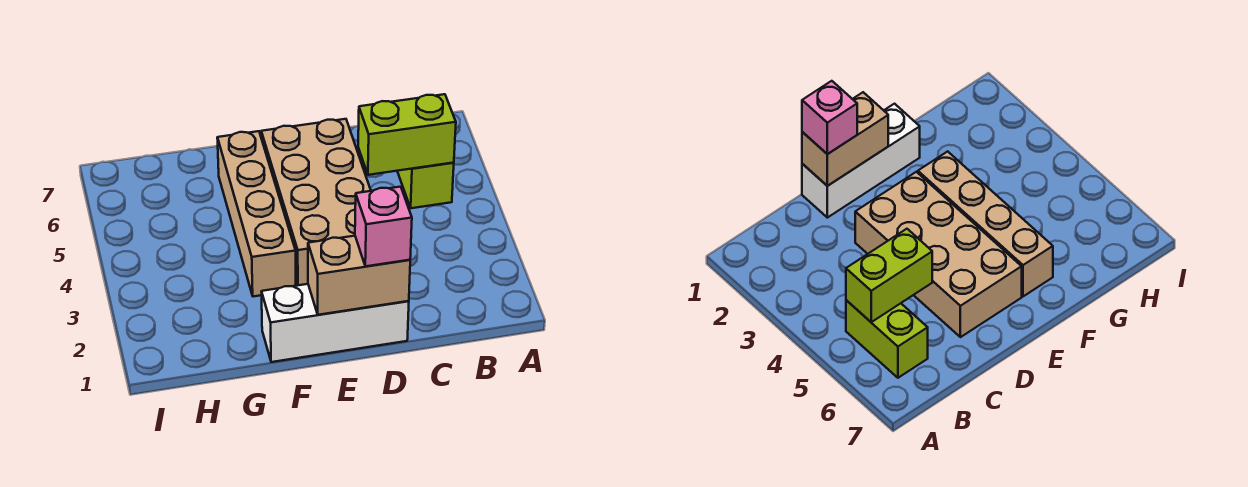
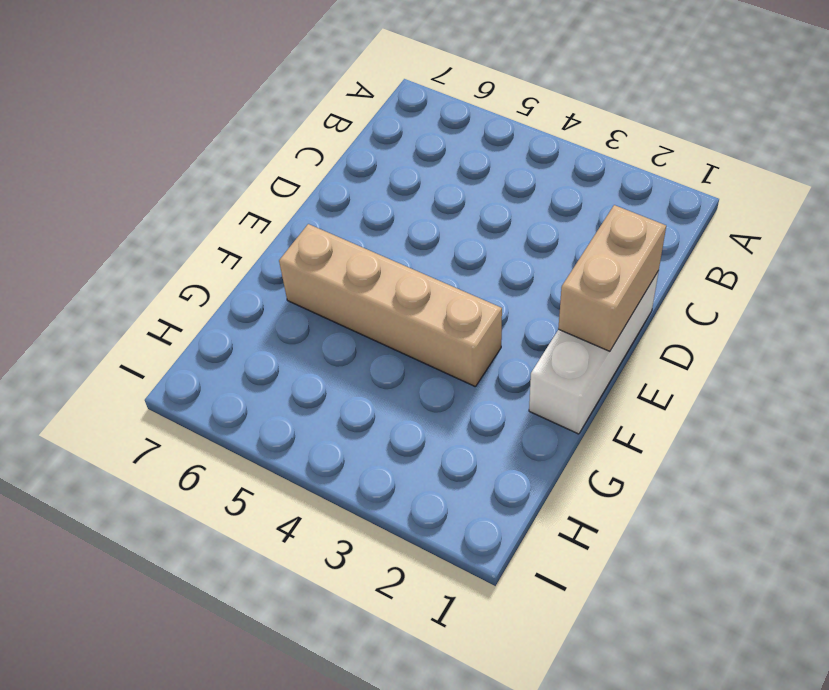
none -> lime brick B5:B6 level 1
none -> tan brick D3:E6 level 1

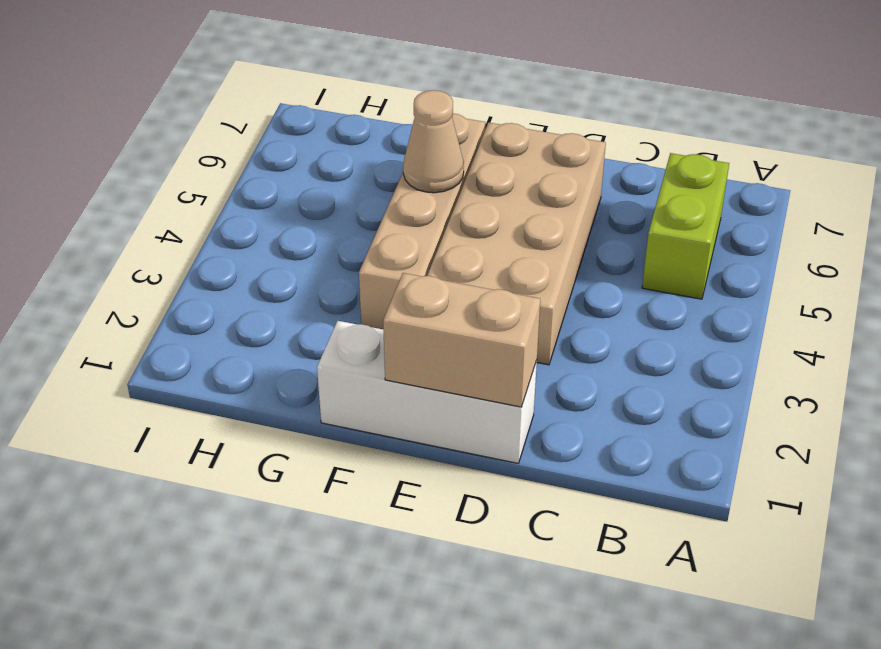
tan cone F5 level 2 -> none
none -> lime brick B5:C5 level 2
none -> pink brick D1 level 3

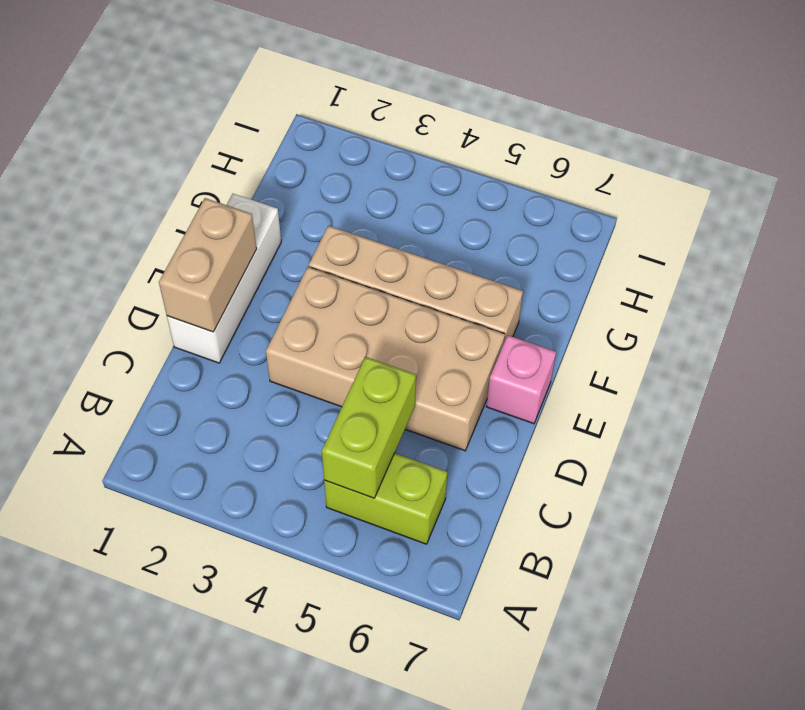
pink brick E7 level 1 -> pink brick D1 level 3

